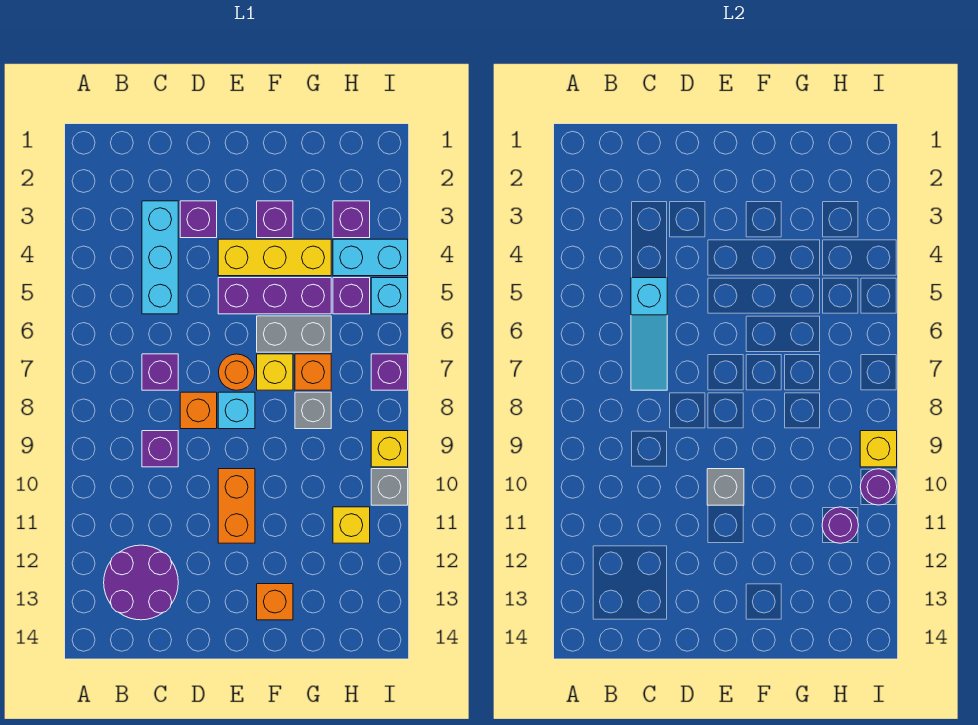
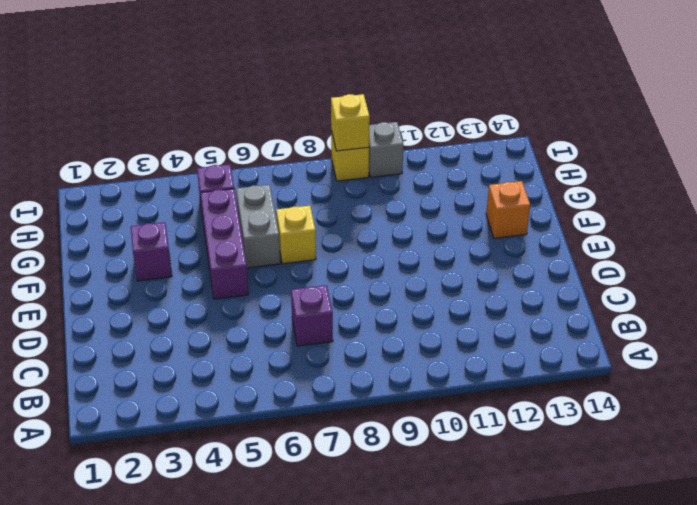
none -> purple round brick B12:C13 level 1
none -> cyan brick C3:C5 level 1
none -> purple brick C9 level 1
none -> purple brick D3 level 1

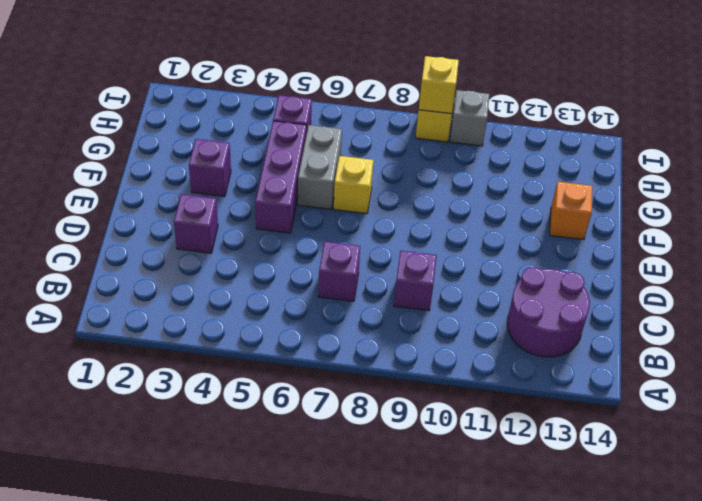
none -> cyan brick C3:C5 level 1
none -> orange brick D8 level 1
none -> yellow brick E4:G4 level 1
none -> orange round brick E7 level 1

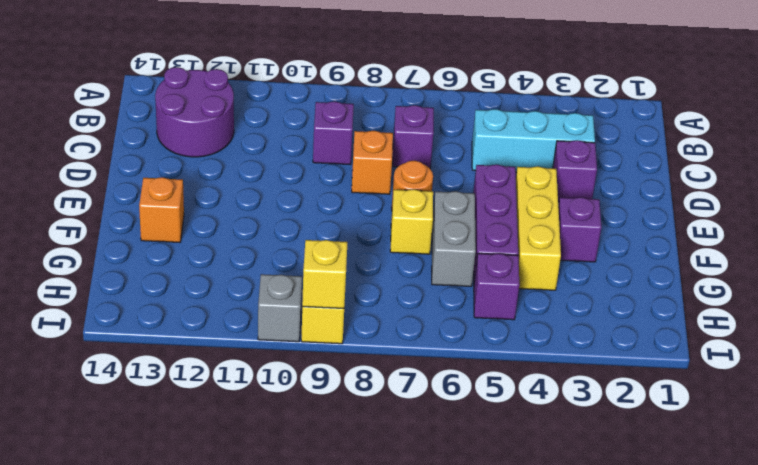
none -> cyan brick E8 level 1
none -> orange brick E10:E11 level 1
none -> orange brick G7 level 1
none -> grey brick G8 level 1

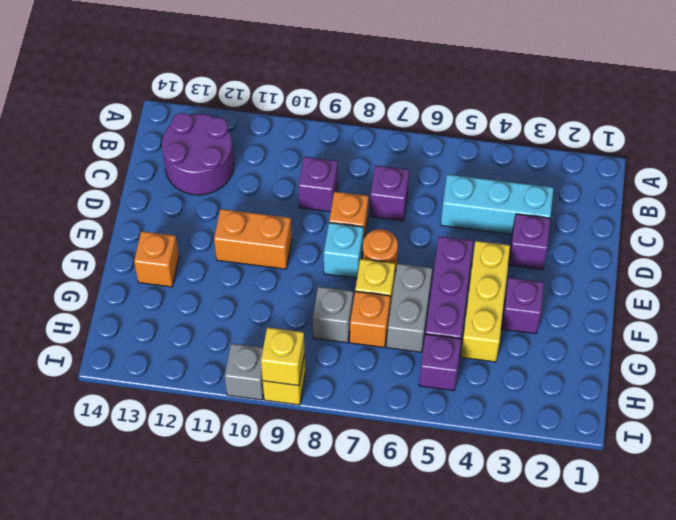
none -> purple brick H3 level 1
none -> cyan brick H4:I4 level 1
none -> yellow brick H11 level 1
none -> cyan brick I5 level 1

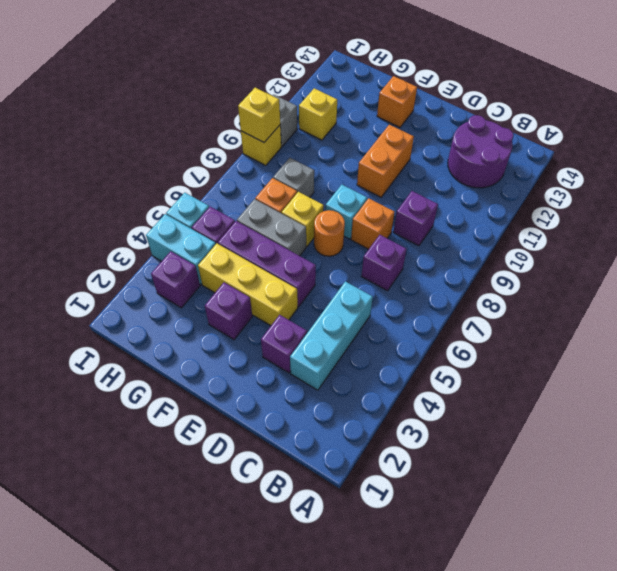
none -> purple brick I7 level 1
none -> cyan slope C5:C7 level 2 top 5
none -> grey brick E10 level 2
none -> purple round brick H11 level 2

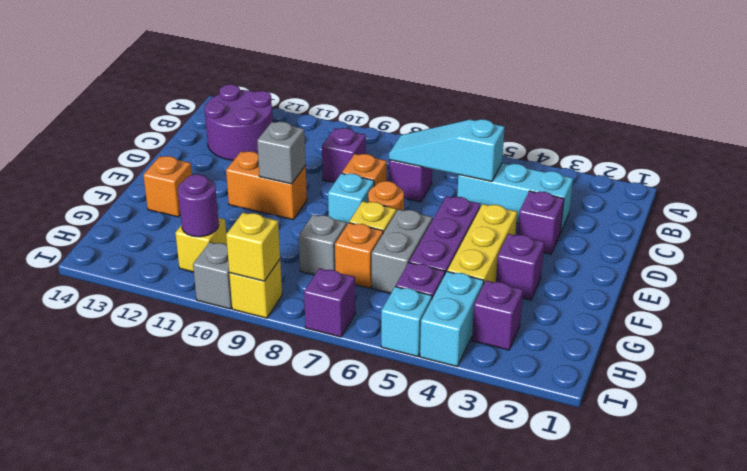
none -> purple round brick I10 level 2

